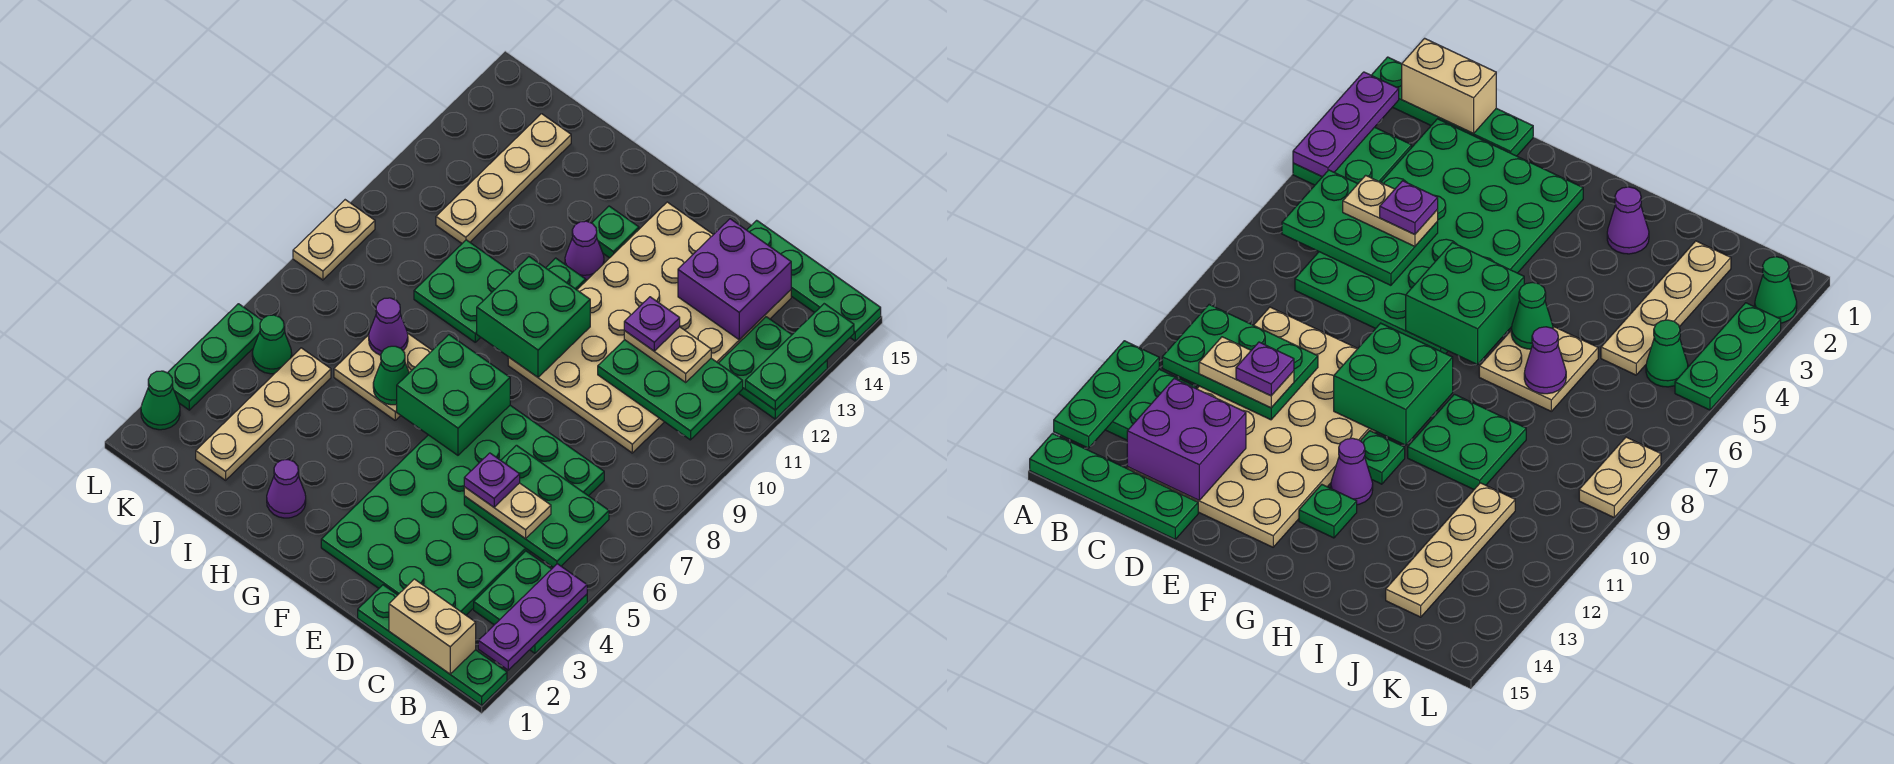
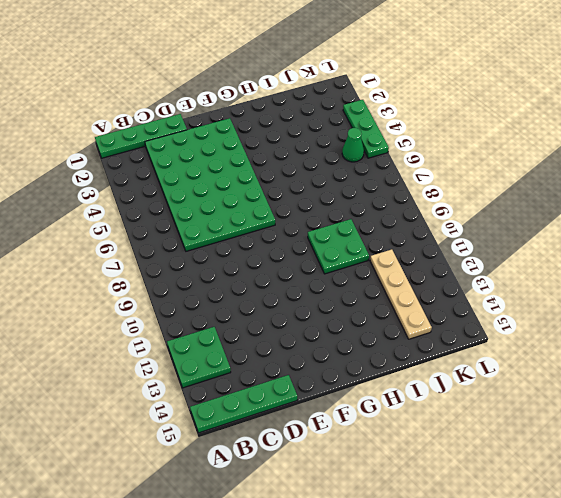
none -> green plate A3:B4 level 1
none -> tan plate C9:F14 level 1
none -> green plate G11 level 1
none -> purple cone G12 level 1

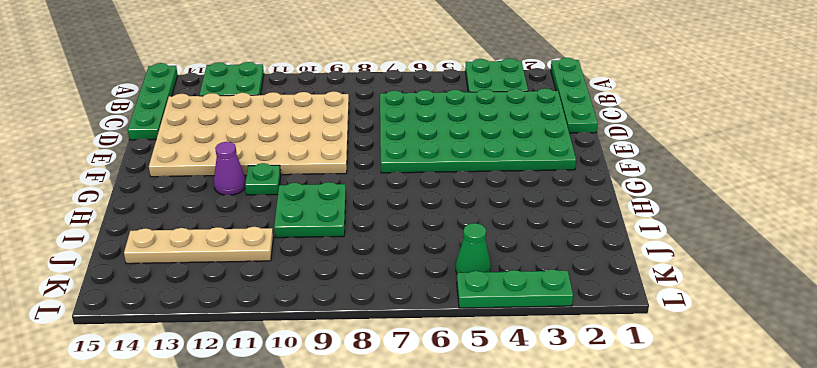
none -> green plate G13 level 1
none -> purple cone H2 level 1
none -> tan plate H6:I7 level 1
none -> tan plate J2:J5 level 1

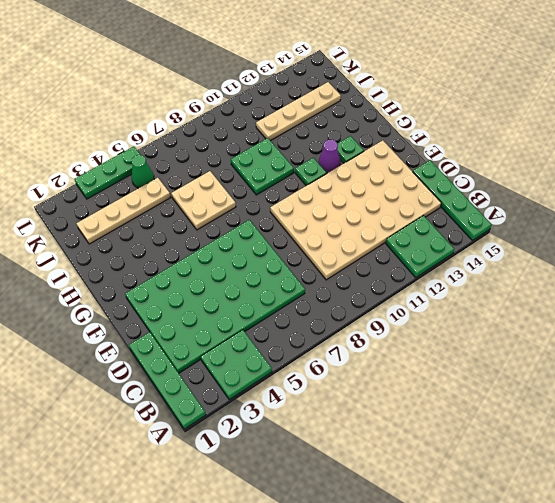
none -> purple cone H2 level 1
none -> green cone L2 level 1
none -> tan plate L8:L9 level 1
none -> purple plate A2:A4 level 2

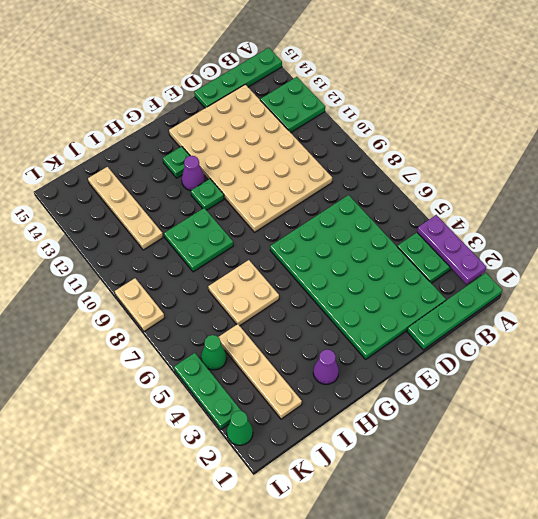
none -> green plate A12:A14 level 2
none -> tan brick B1:C1 level 2
none -> green plate B5:D6 level 2
none -> green plate B10:D11 level 2

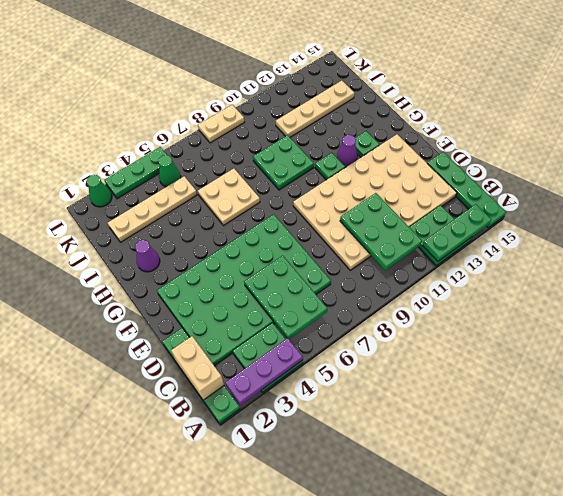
none -> purple brick C13:D14 level 2
none -> green brick F6:G7 level 2
none -> green brick F9:G10 level 2
none -> green cone H6 level 2

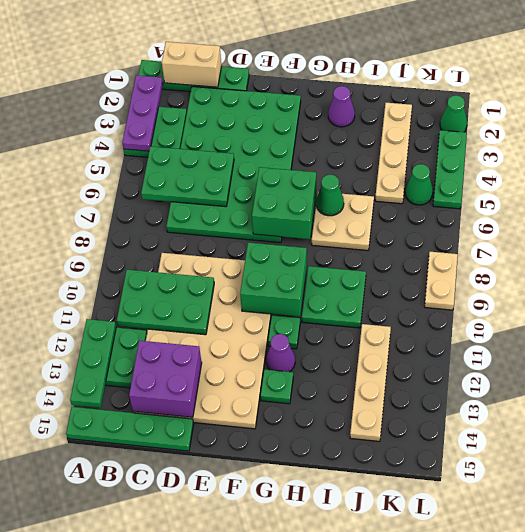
none -> purple cone I7 level 2
none -> tan plate C5:D5 level 3
none -> tan plate C11:D11 level 3
none -> purple plate D5 level 4

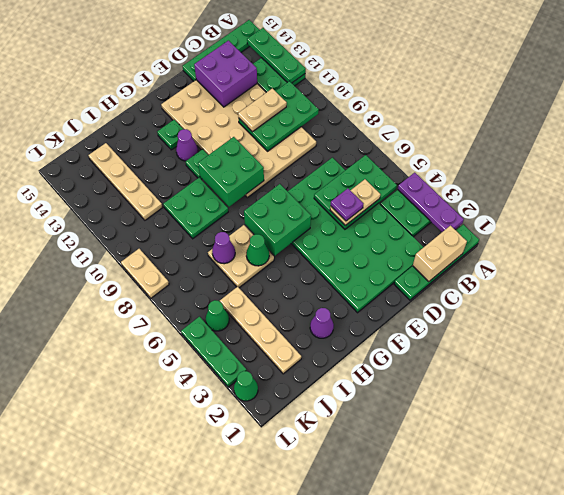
none -> purple plate D11 level 4

